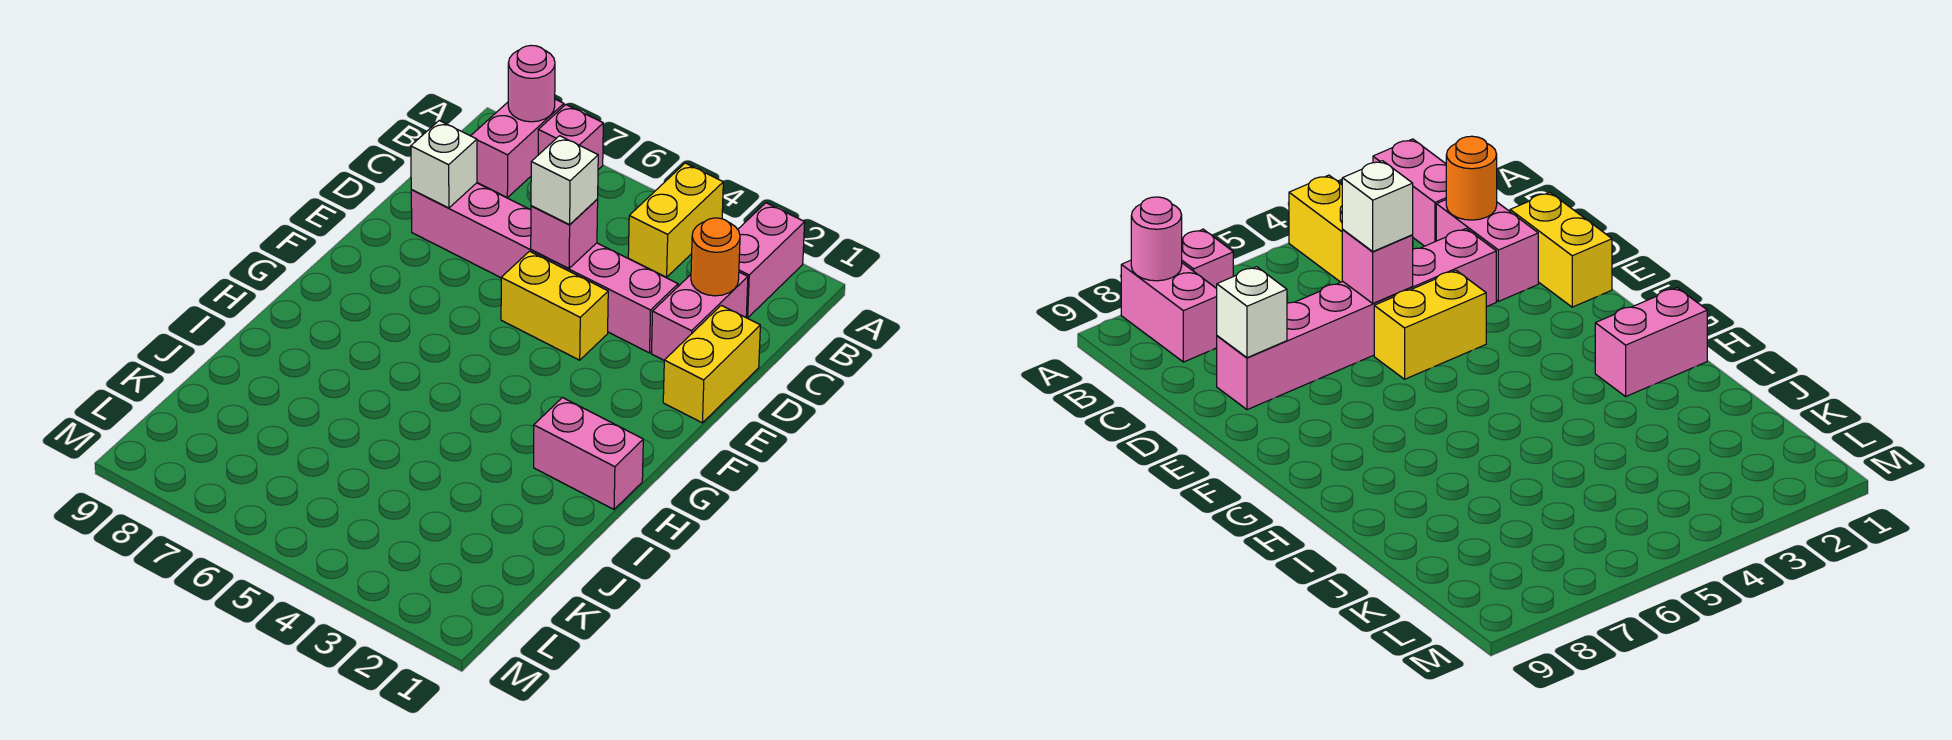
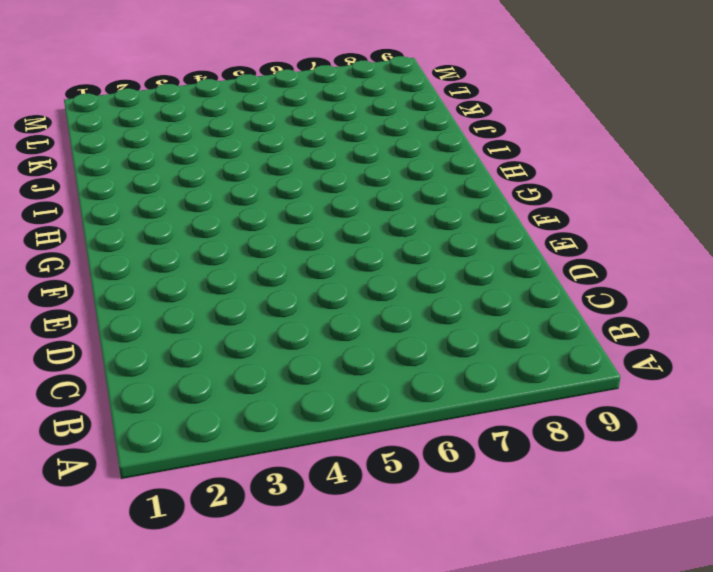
none -> pink brick A2:B2 level 1
none -> yellow brick A4:B4 level 1
none -> pink brick A7 level 1

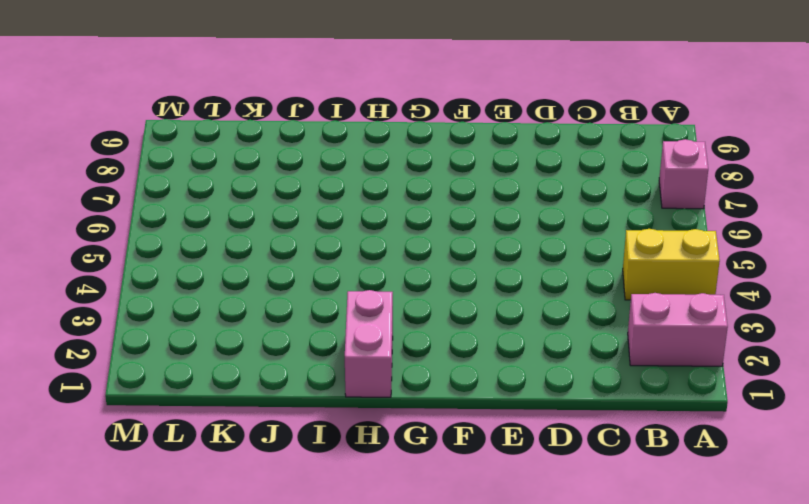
none -> pink brick A8:B8 level 1
none -> pink brick C2:D2 level 1
none -> yellow brick D1:E1 level 1

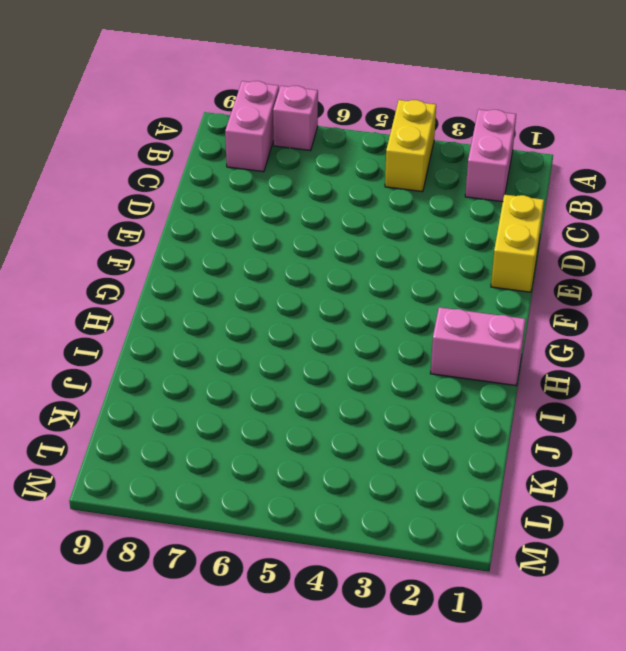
none -> pink brick C2:D2 level 1
none -> pink brick D3:D8 level 1
none -> yellow brick E4:E5 level 1

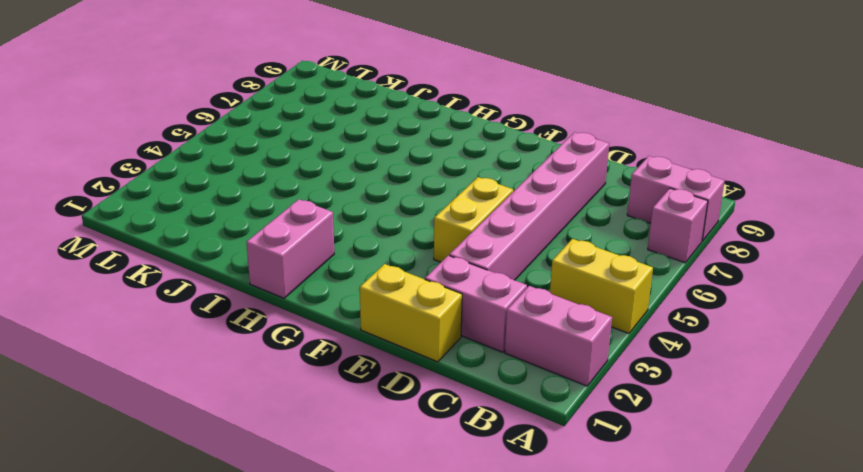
none -> pink round brick A8 level 2
none -> orange round brick C2 level 2
none -> pink brick D5 level 2

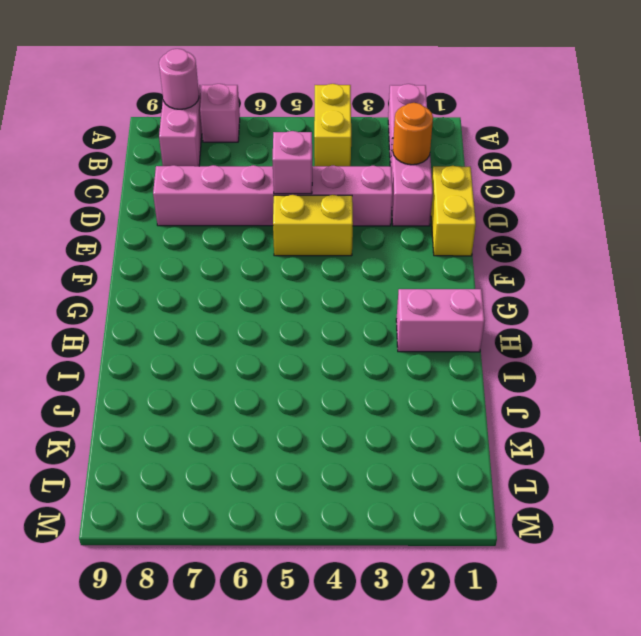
none -> white brick D8 level 2
none -> white brick D5 level 3

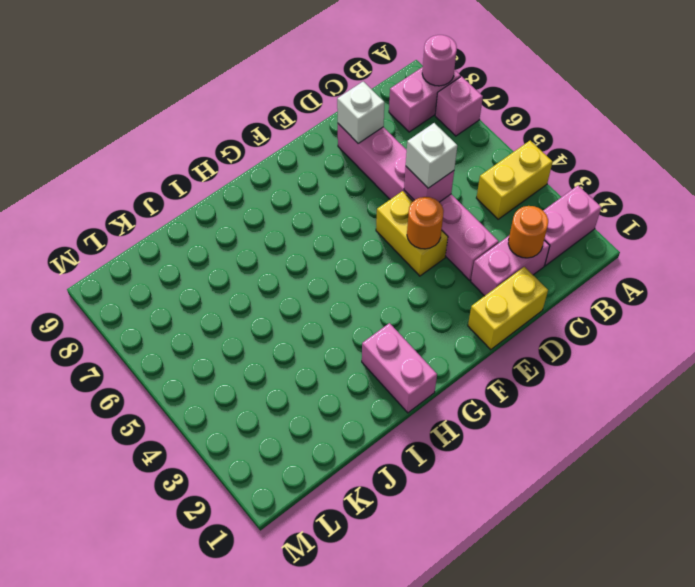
orange round brick E4 level 2 -> none

